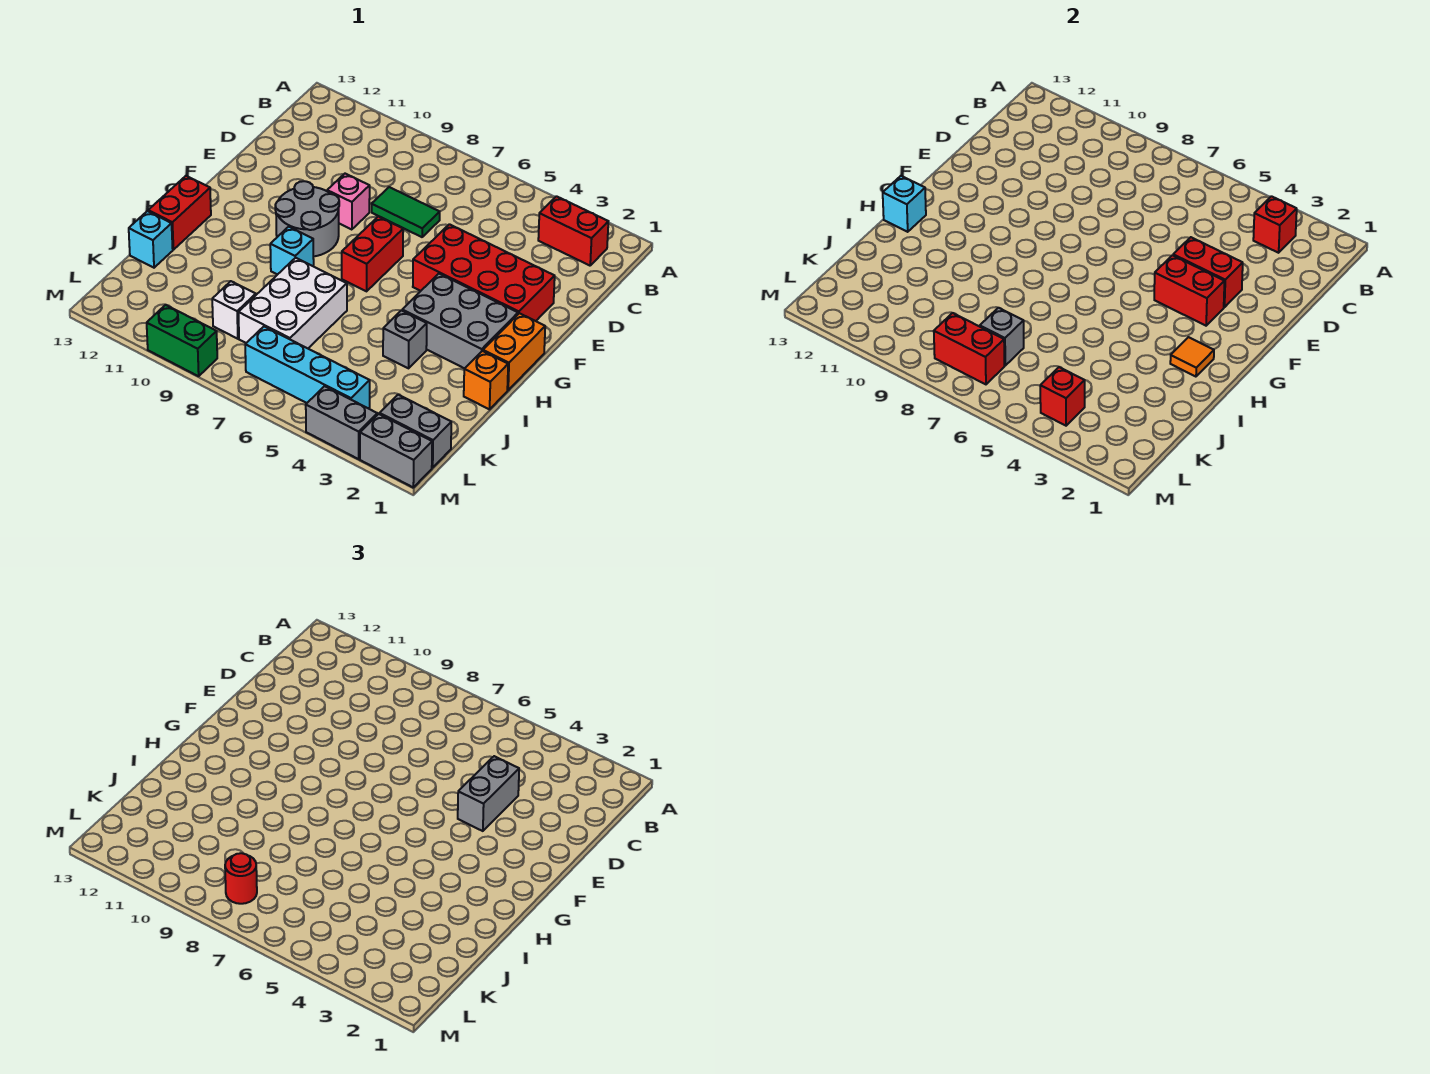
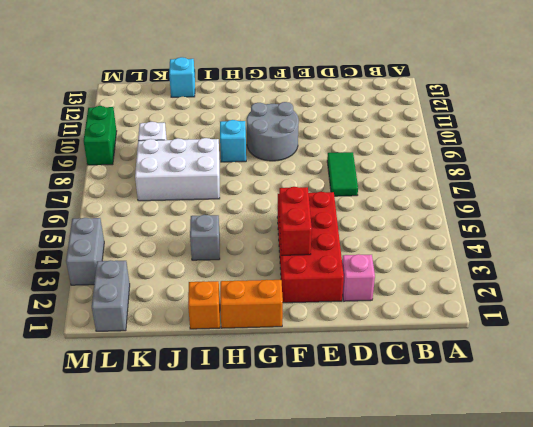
pink brick D2 level 1 -> pink brick E9 level 1
none -> red brick B2:B3 level 1
none -> red brick F7:G7 level 1
none -> grey brick G2:H4 level 1
none -> red brick H13:I13 level 1

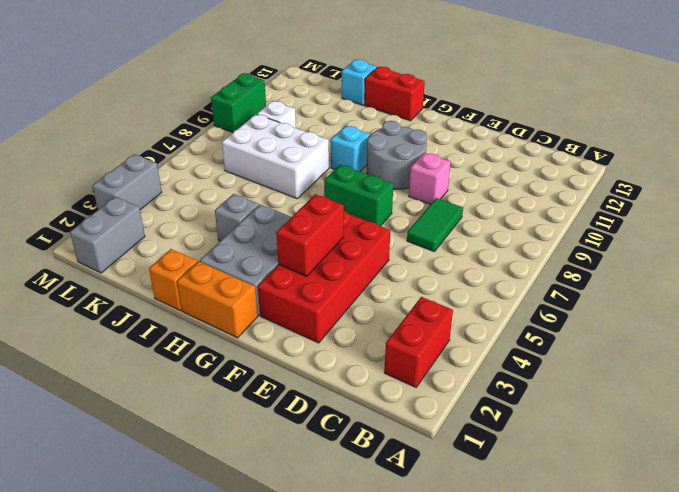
green brick F7:G7 level 1 -> red brick F7:G7 level 1
none -> cyan brick L4:L7 level 1
none -> grey brick M1:M2 level 1
none -> red brick B3 level 2
none -> red brick E3:E4 level 2

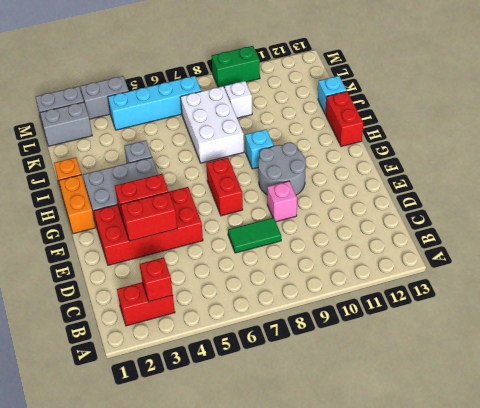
none -> orange tile H2 level 2
none -> cyan brick H13 level 2
none -> grey brick K7 level 2
none -> red brick L4 level 2

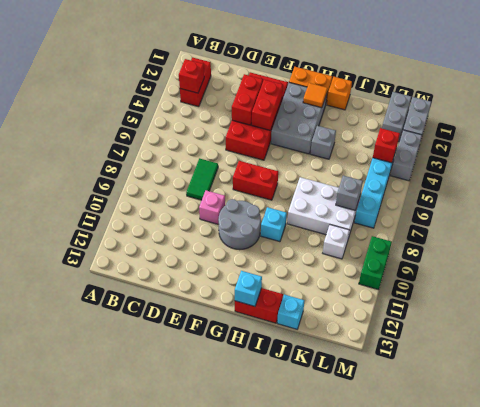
none -> red brick L7:L8 level 2
none -> grey brick D4:E4 level 3
none -> red round brick L8 level 3

